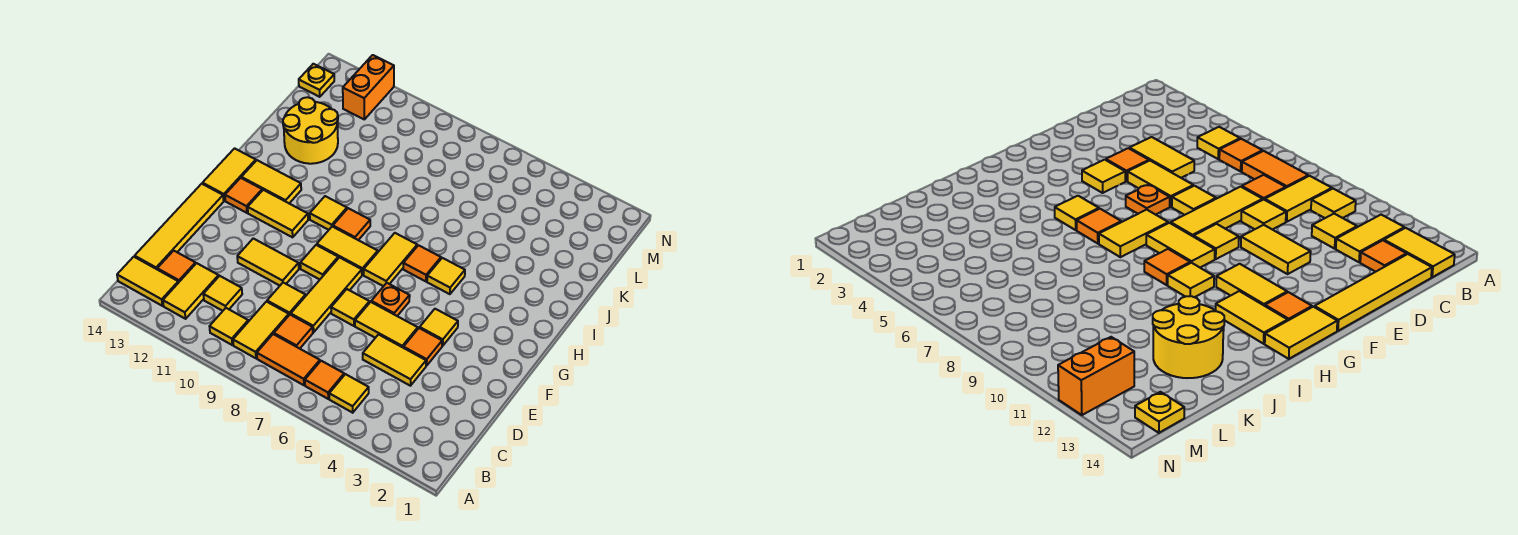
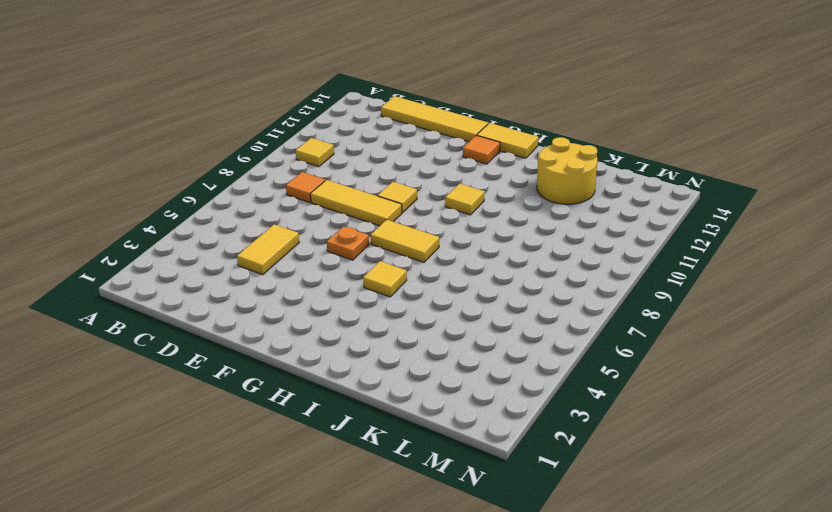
none -> yellow tile B5 level 1
none -> orange tile B6 level 1
none -> orange tile B7:B8 level 1
none -> yellow tile B9:C9 level 1

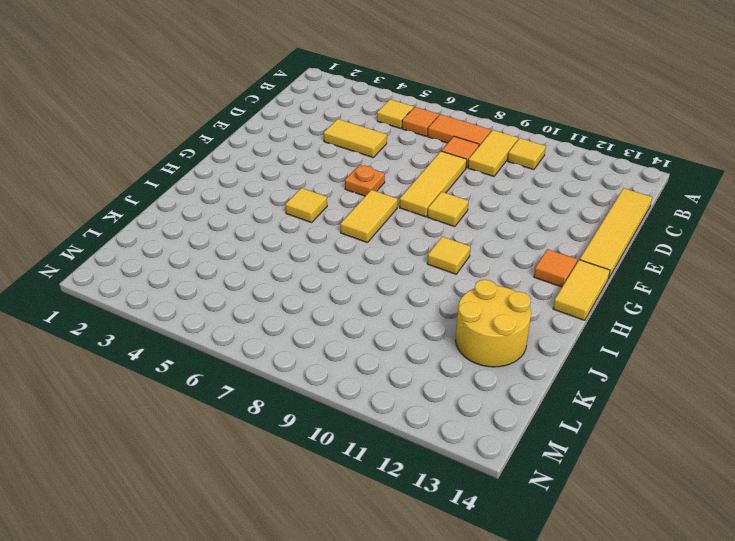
none -> yellow tile B12:C12 level 1
none -> yellow tile B13:B14 level 1
none -> yellow tile C11 level 1
none -> orange tile C13 level 1

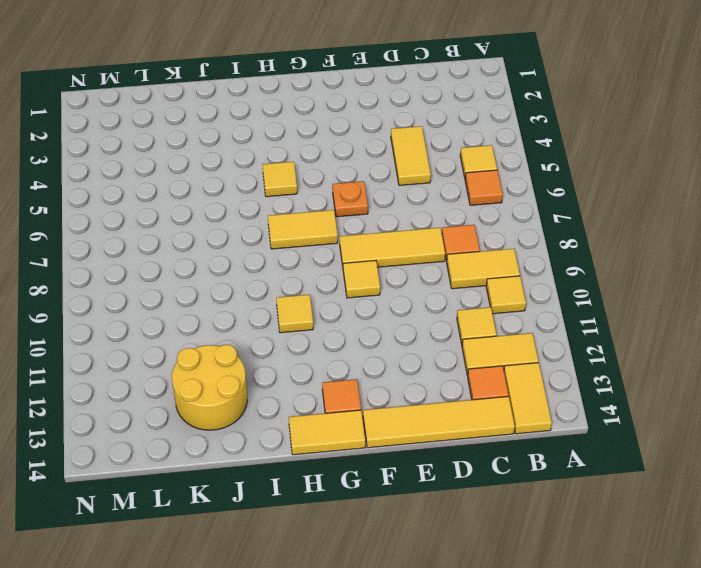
none -> orange tile B7:B8 level 1
none -> yellow tile D9 level 1
none -> orange tile E4 level 1
none -> yellow tile E5:E6 level 1

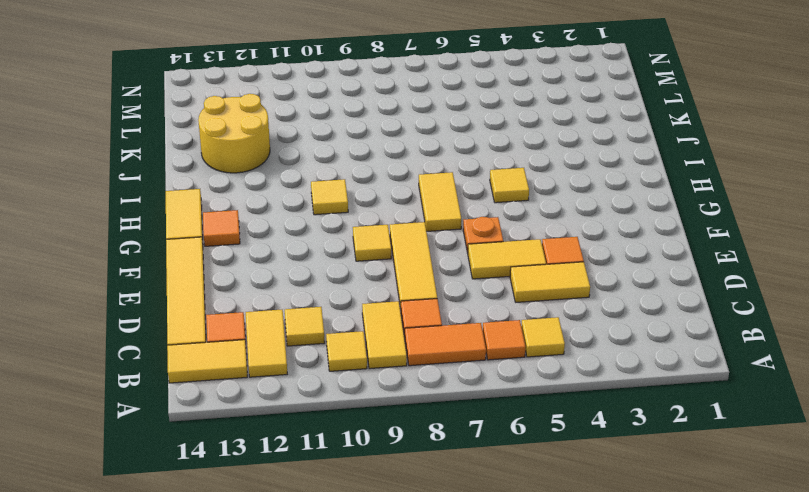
none -> yellow tile D9 level 1
none -> yellow tile E7 level 1
none -> yellow tile E10:E11 level 1
none -> yellow tile F4 level 1

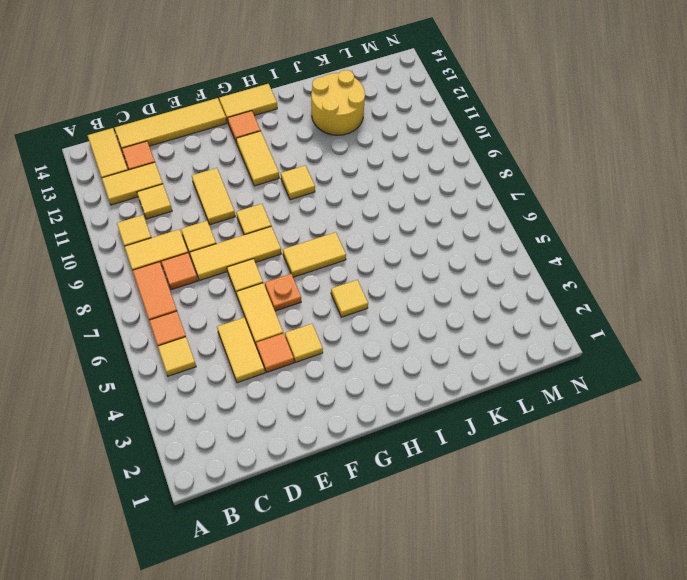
none -> yellow tile G8:G9 level 1
none -> orange tile H6 level 1
none -> orange tile H9 level 1
none -> yellow tile H12:H13 level 1

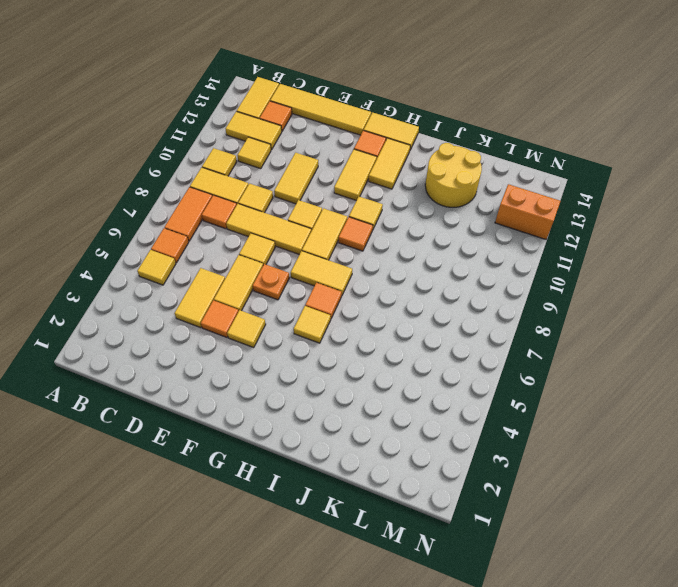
none -> yellow plate M14 level 1

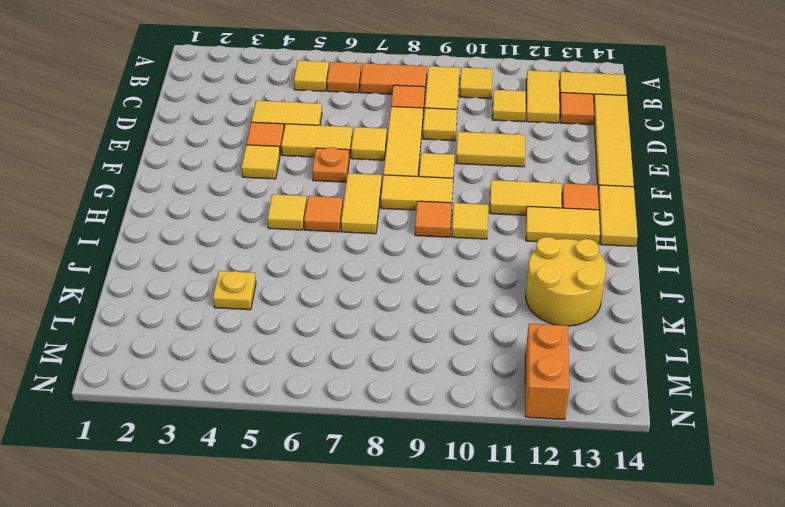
yellow plate K4 level 1 -> yellow plate M14 level 1

